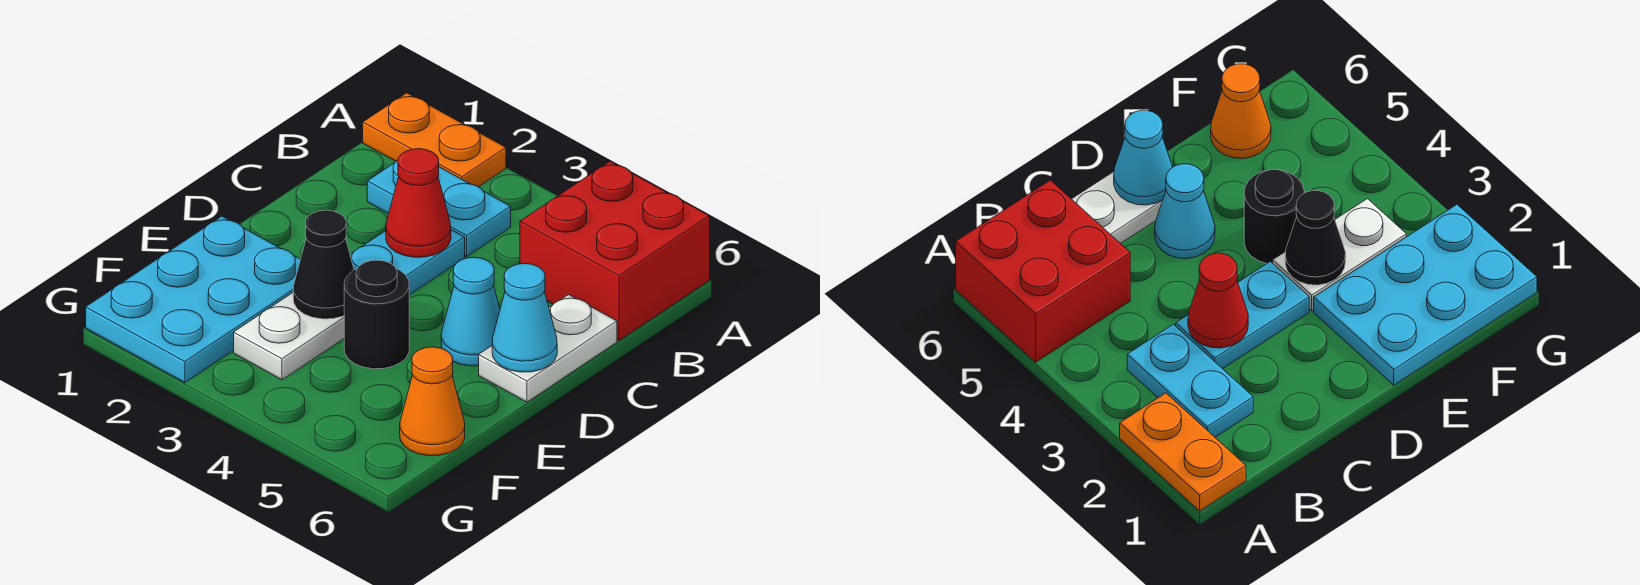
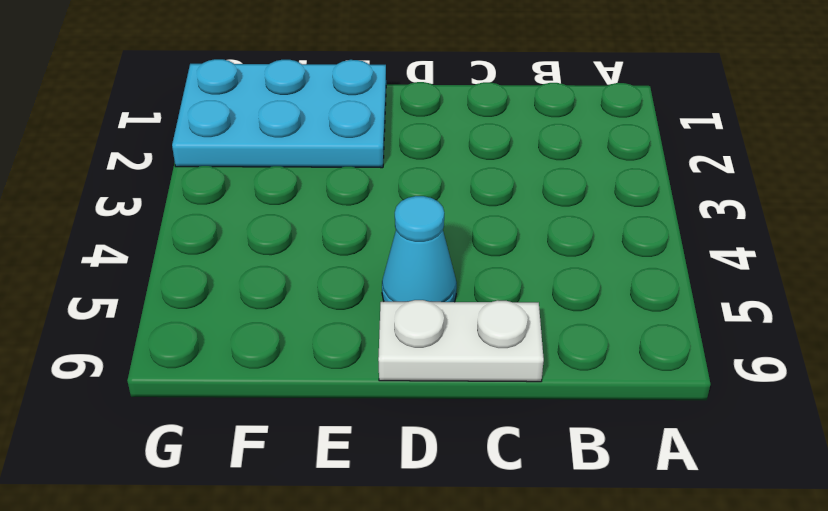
none -> orange plate A1:A2 level 1
none -> red brick A5:B6 level 1
none -> cyan plate B2:B3 level 1

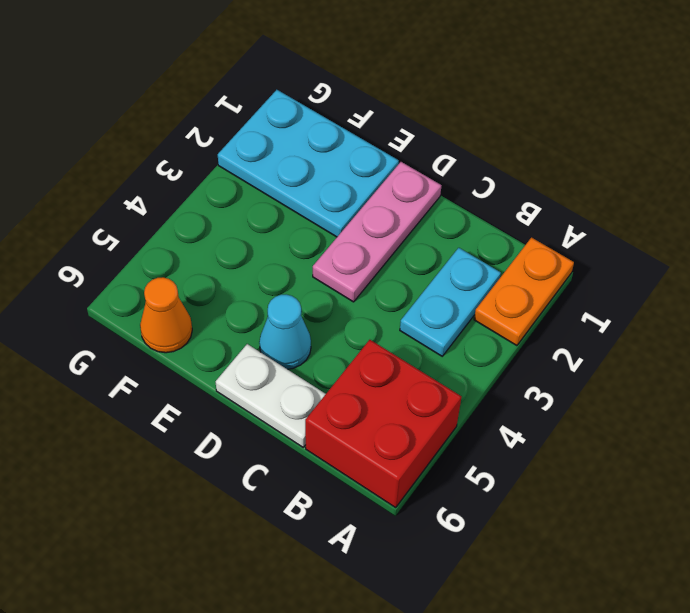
pink plate D1:D3 level 1 -> cyan plate C3:D3 level 1
none -> white plate E3:F3 level 1
none -> black round brick E4 level 1
none -> red cone C3 level 2

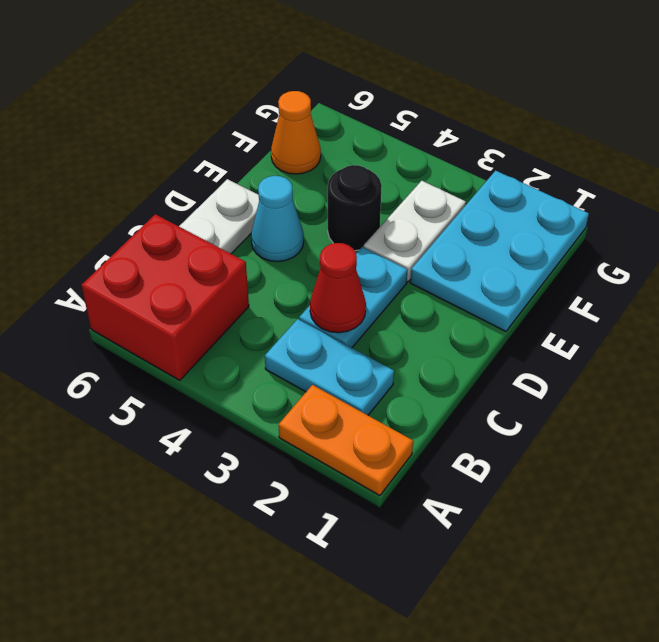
none -> cyan cone D6 level 2
none -> black cone E3 level 2

